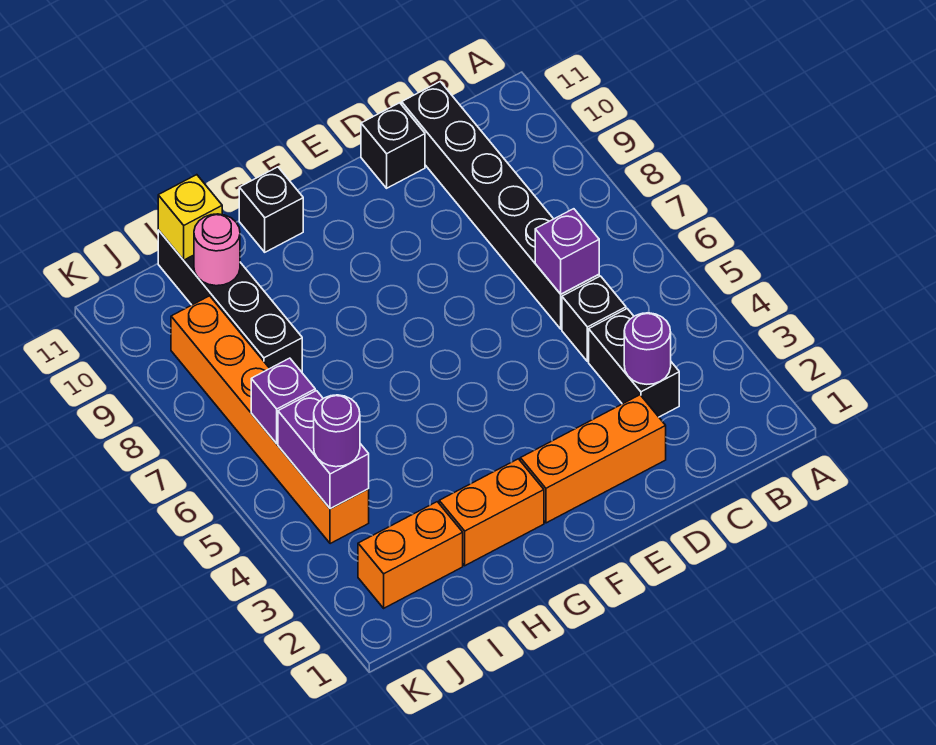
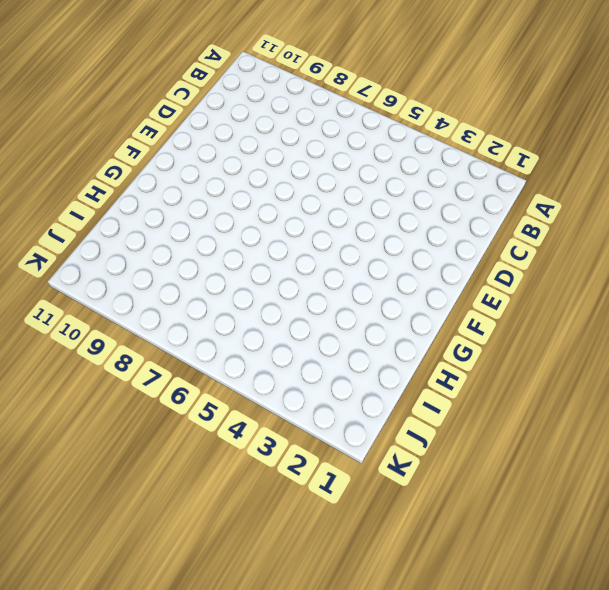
none -> black brick C3:C4 level 1
none -> black brick C5 level 1
none -> black brick C6:C11 level 1

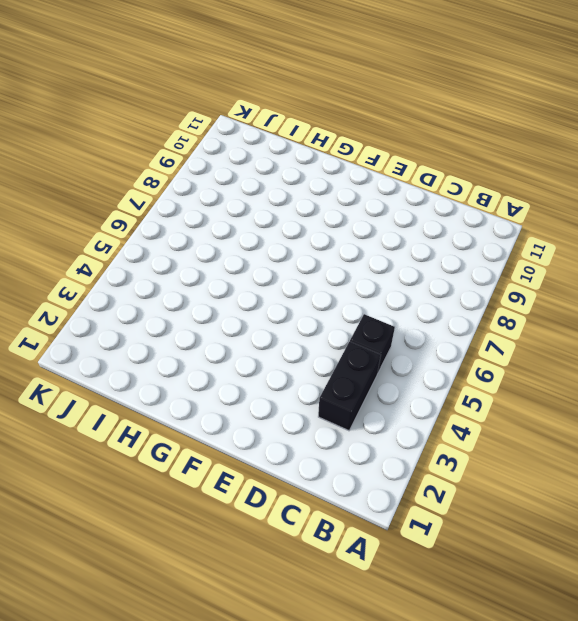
none -> black brick C6:C11 level 1
none -> orange brick D2:F2 level 1
none -> black brick D11 level 1

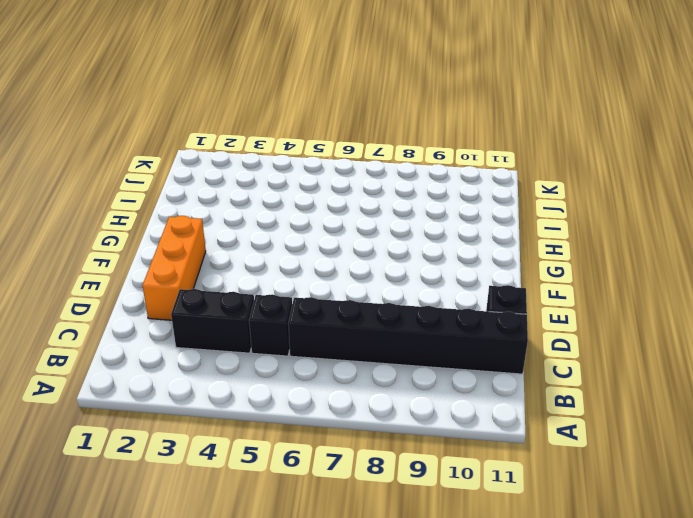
none -> orange brick G2:H2 level 1
none -> black brick G11 level 1
none -> orange brick I2:J2 level 1

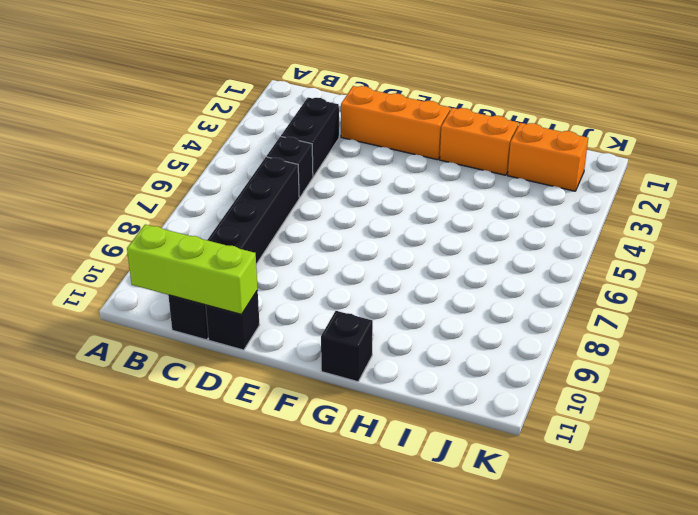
lime brick B11:D11 level 2 -> none
none -> black brick I8:I11 level 1
none -> orange brick J4:J9 level 1
none -> purple round brick C3 level 2

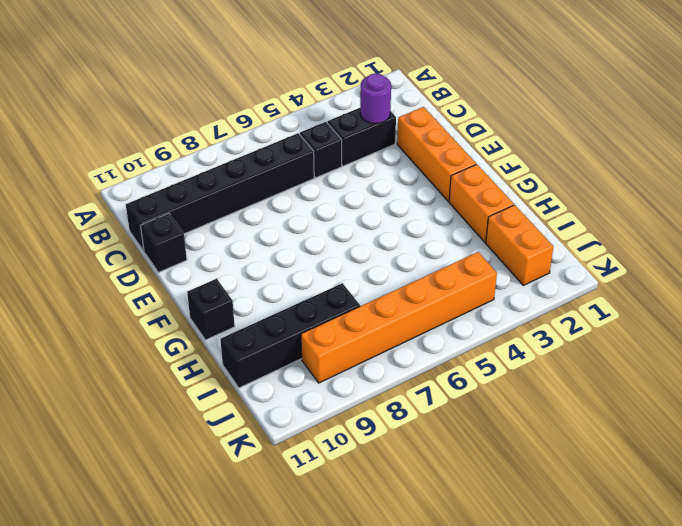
none -> purple brick C6 level 2
none -> pink round brick I10 level 2
none -> yellow brick I11 level 2

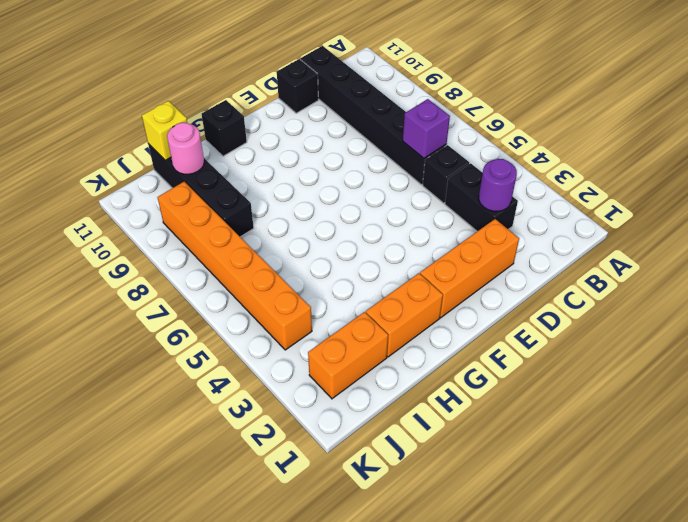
none -> purple brick J4:J5 level 2
none -> purple brick J6 level 2
none -> purple round brick J4 level 3

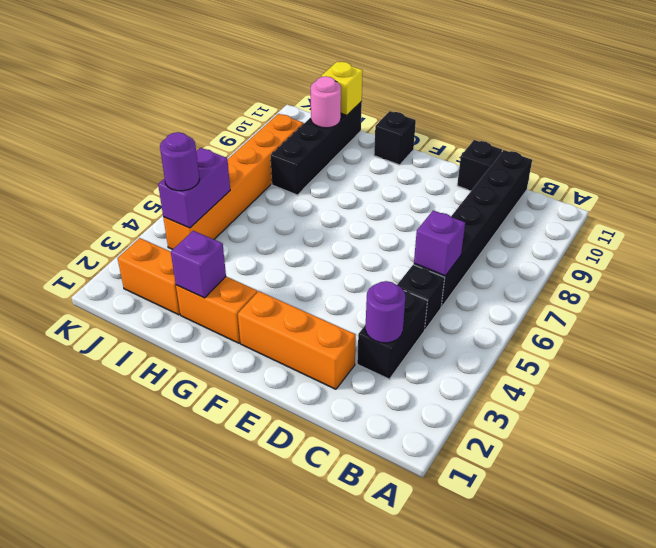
purple brick H2 level 2 -> purple brick J6 level 2

